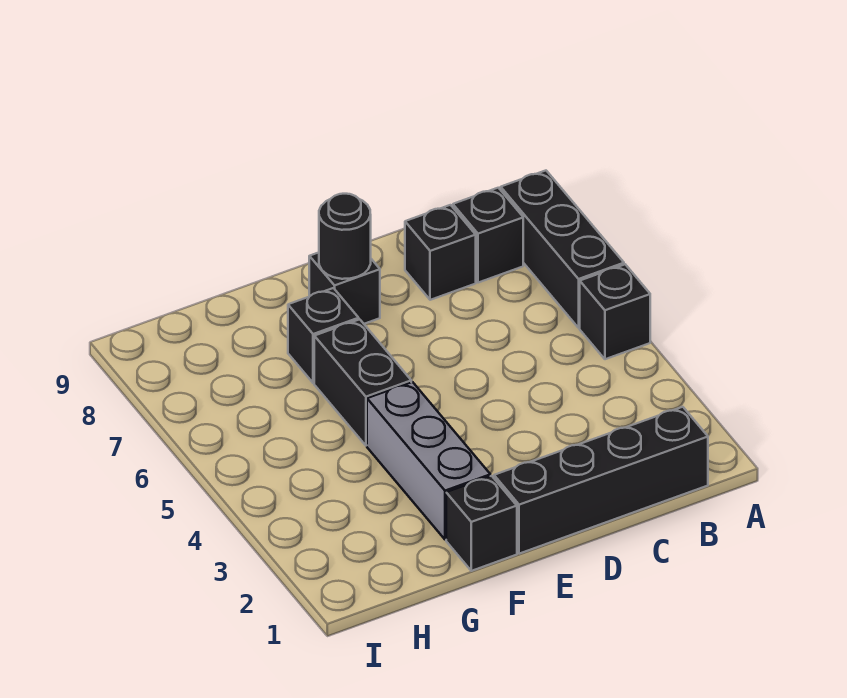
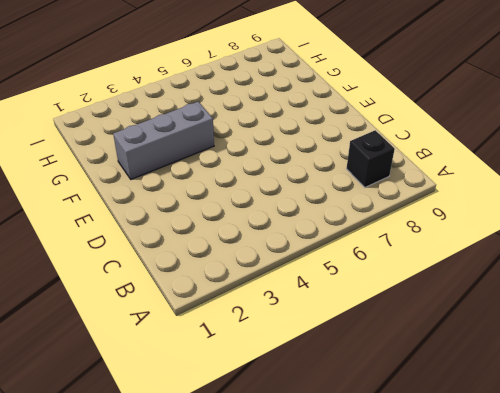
none -> black brick A5 level 1
none -> black brick A6:A8 level 1

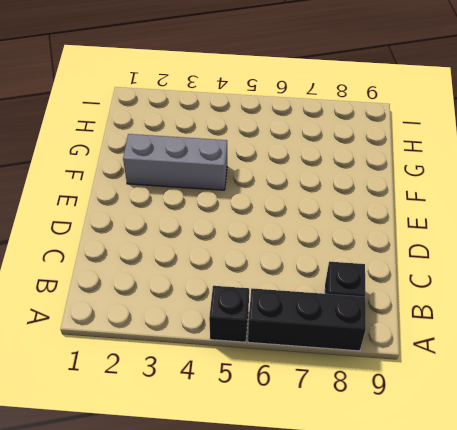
none -> black brick B1:E1 level 1
none -> black brick C8 level 1

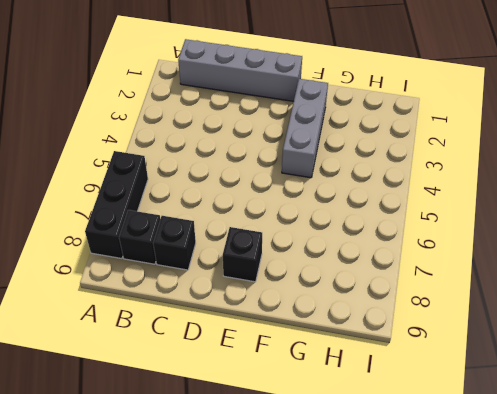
grey brick B1:E1 level 1 -> black brick B1:E1 level 1
none -> black brick A5 level 1
none -> black brick F1 level 1

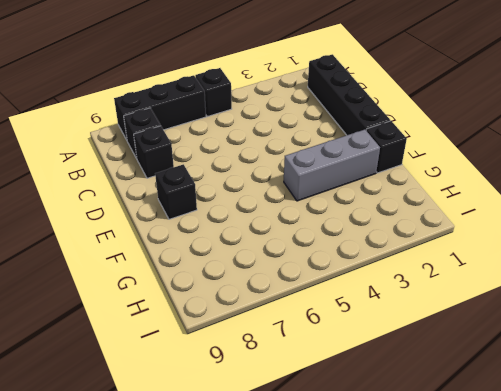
none -> black brick F5:F6 level 1
none -> black brick F7 level 1

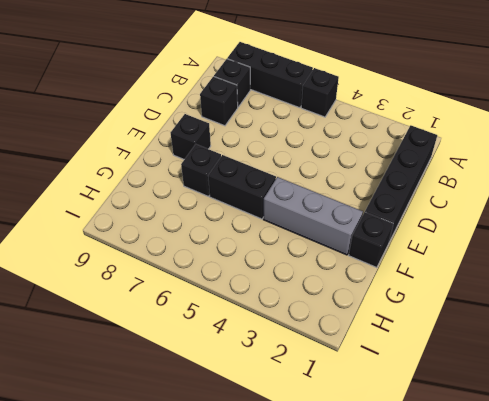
none -> black round brick E8 level 2

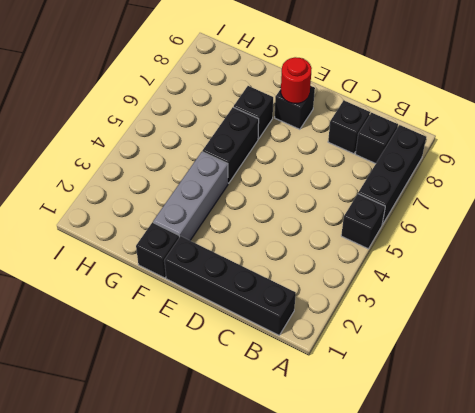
red round brick E8 level 2 -> black round brick E8 level 2

